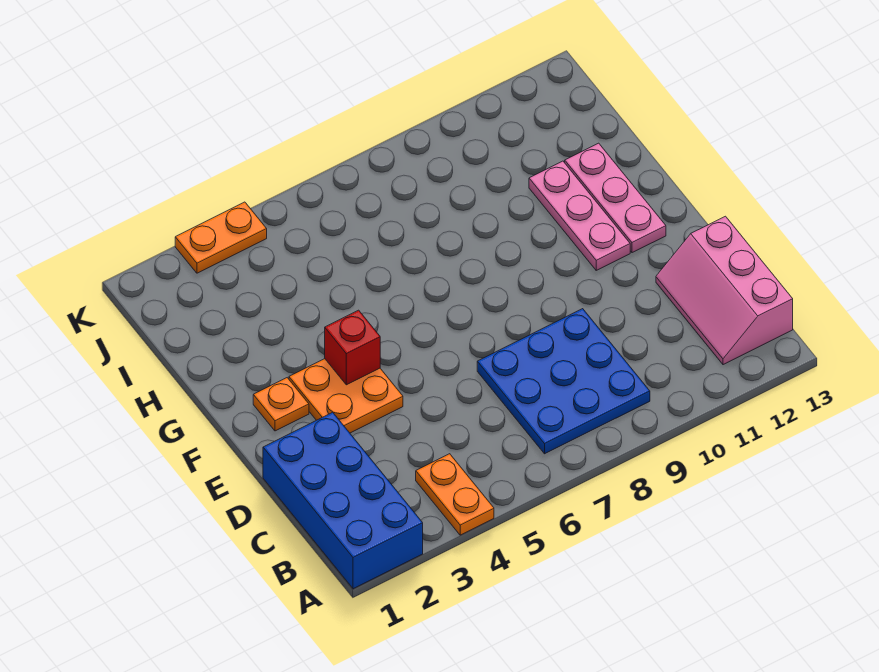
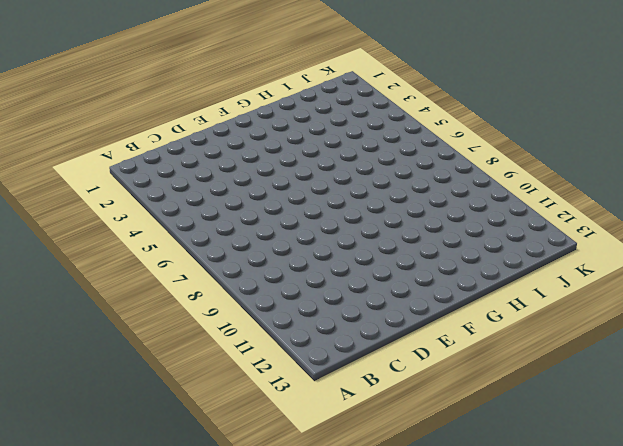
none -> blue brick A1:D2 level 1
none -> orange plate A4:B4 level 1

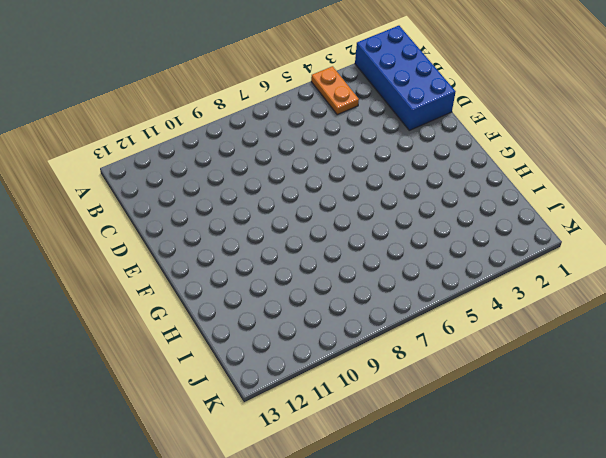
none -> blue plate B7:D9 level 1
none -> pink slope B12:D13 level 1 top 13

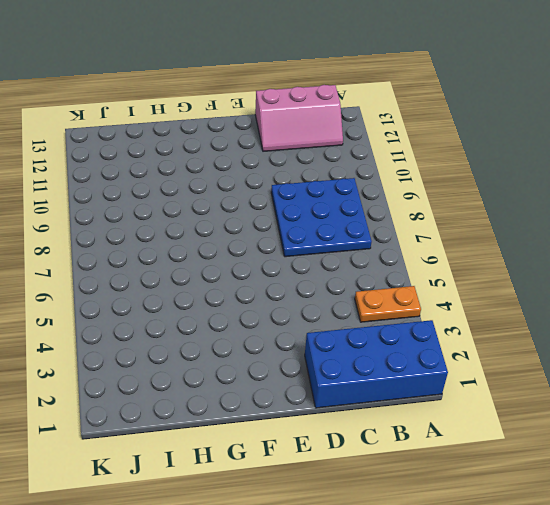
none -> orange plate E3:F4 level 1
none -> orange plate F2 level 1

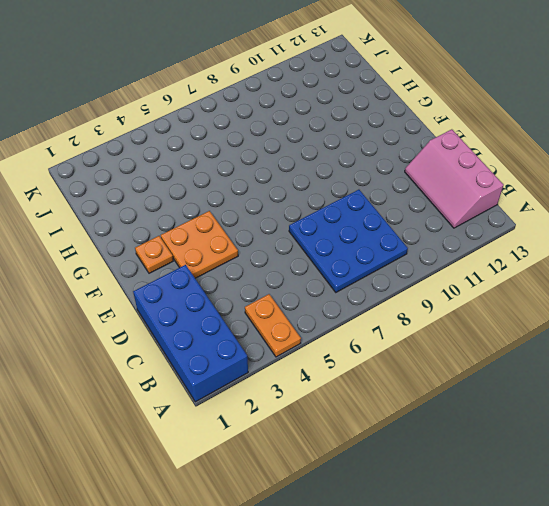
none -> pink plate F11:H11 level 1
none -> pink plate F12:H12 level 1

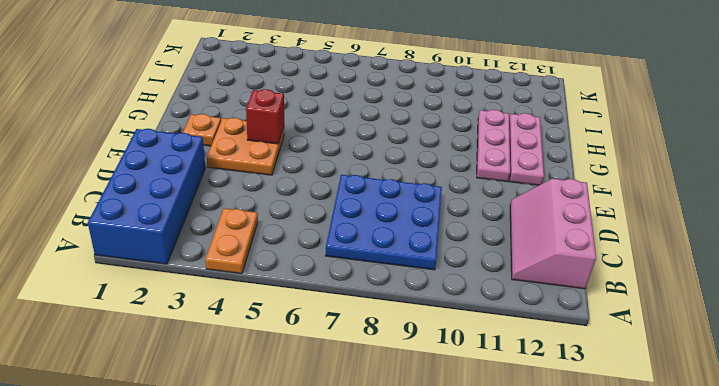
none -> orange plate K3:K4 level 1

